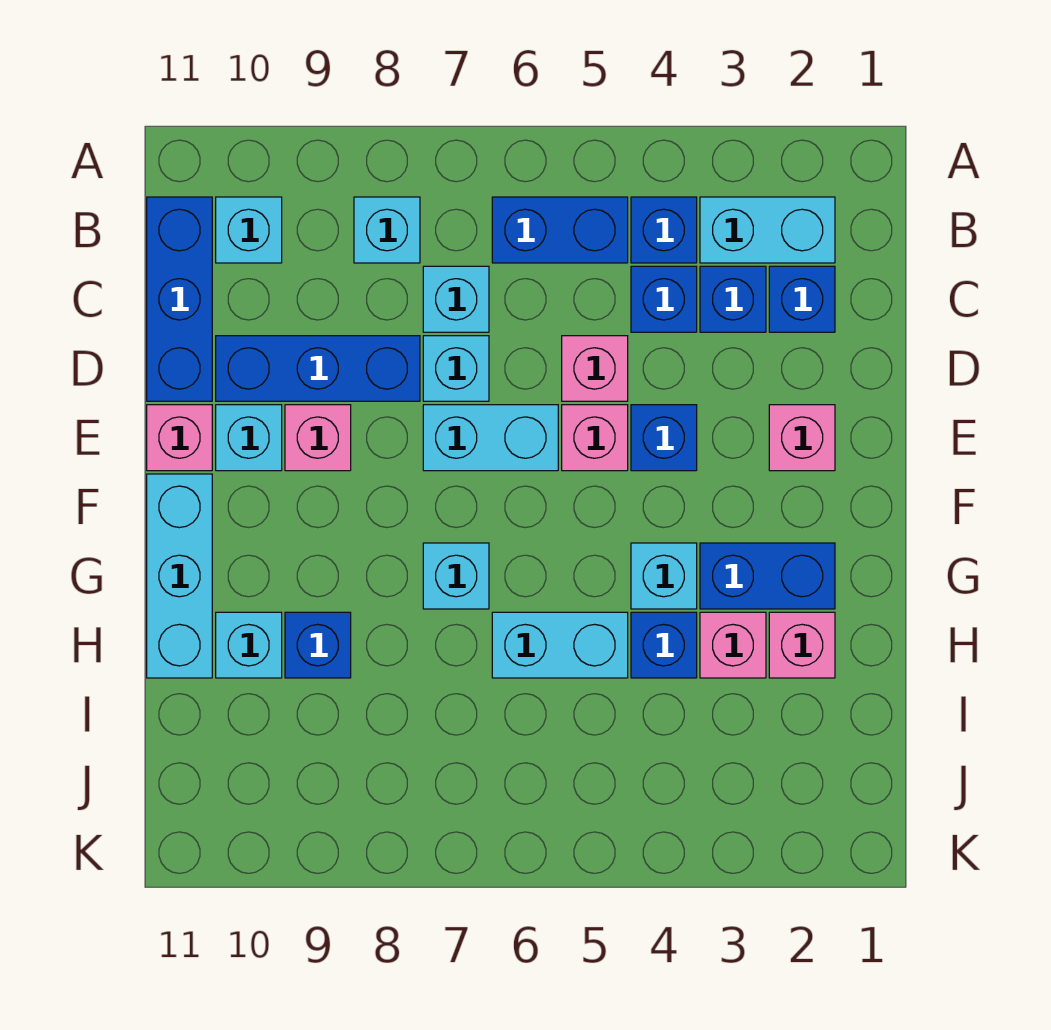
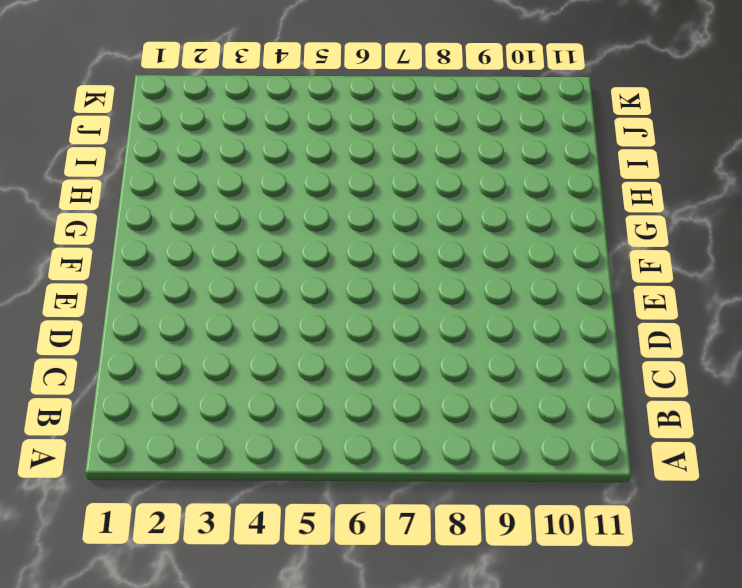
none -> cyan brick B2:B3 level 1
none -> blue brick B4 level 1
none -> blue brick B5:B6 level 1
none -> cyan brick B8 level 1

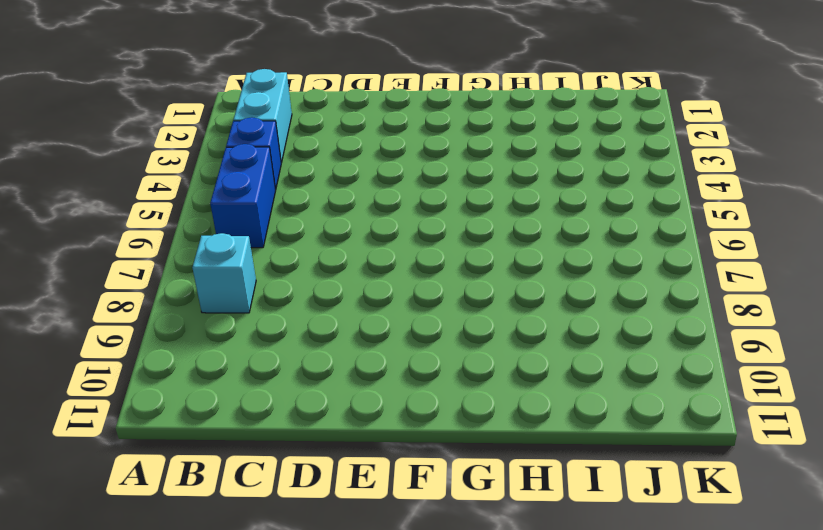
none -> cyan brick B10 level 1
none -> blue brick B11:D11 level 1
none -> blue brick C2 level 1
none -> blue brick C3 level 1

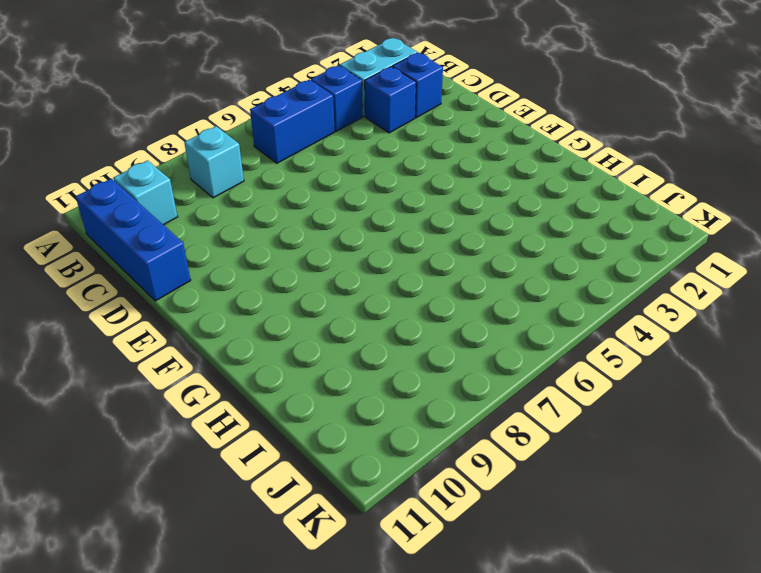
none -> blue brick C4 level 1
none -> cyan brick C7 level 1
none -> pink brick D5 level 1
none -> cyan brick D7 level 1

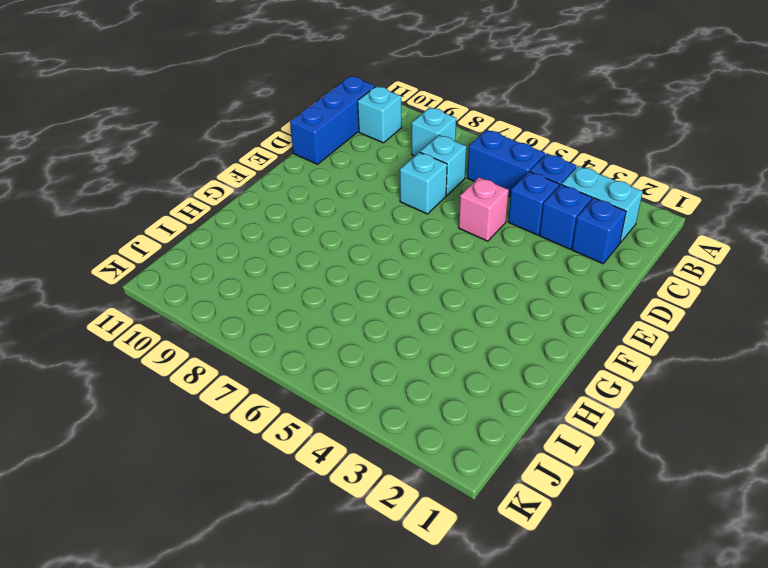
none -> blue brick D8:D10 level 1
none -> pink brick E2 level 1
none -> blue brick E4 level 1
none -> pink brick E5 level 1

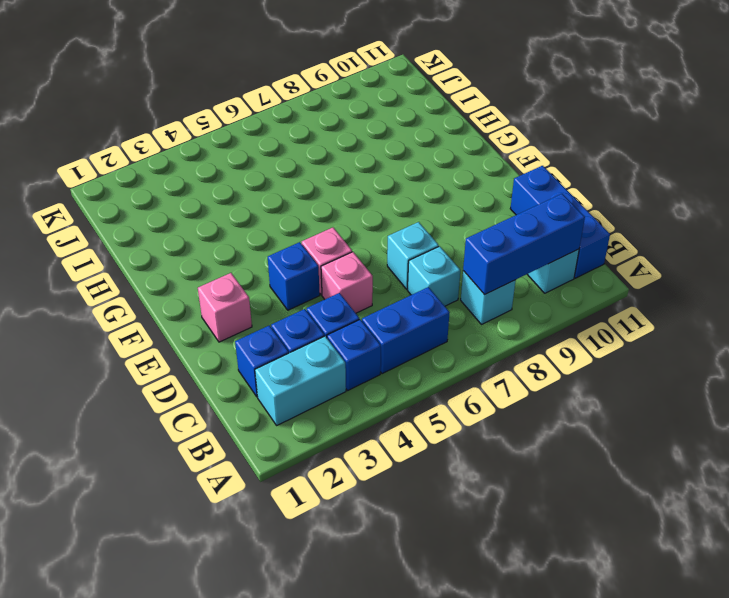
blue brick B8:B10 level 2 -> blue brick D8:D10 level 1
none -> cyan brick E6:E7 level 1
none -> pink brick E9 level 1
none -> cyan brick E10 level 1
none -> pink brick E11 level 1

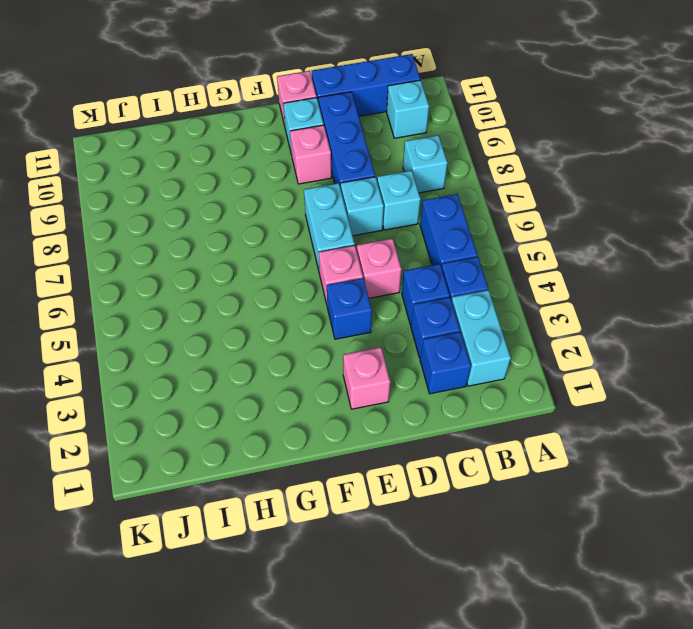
none -> cyan brick F11:H11 level 1
none -> blue brick G2:G3 level 1
none -> cyan brick G4 level 1
none -> cyan brick G7 level 1

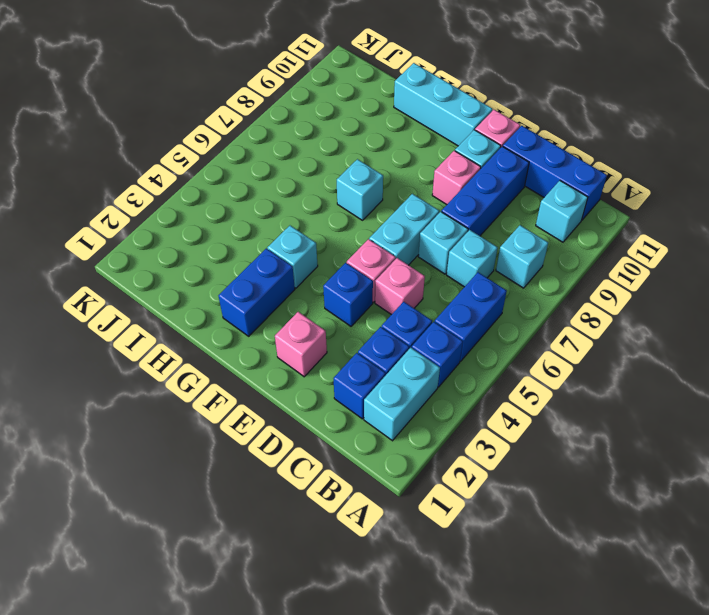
none -> pink brick H2 level 1
none -> pink brick H3 level 1
none -> blue brick H4 level 1
none -> cyan brick H5:H6 level 1

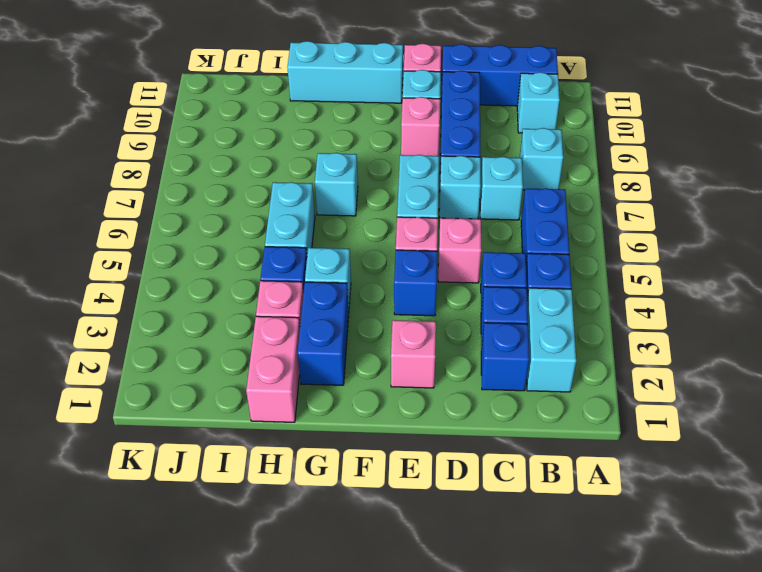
pink brick H1:H2 level 1 -> pink brick H2 level 1
none -> blue brick H9 level 1
none -> cyan brick H10 level 1

